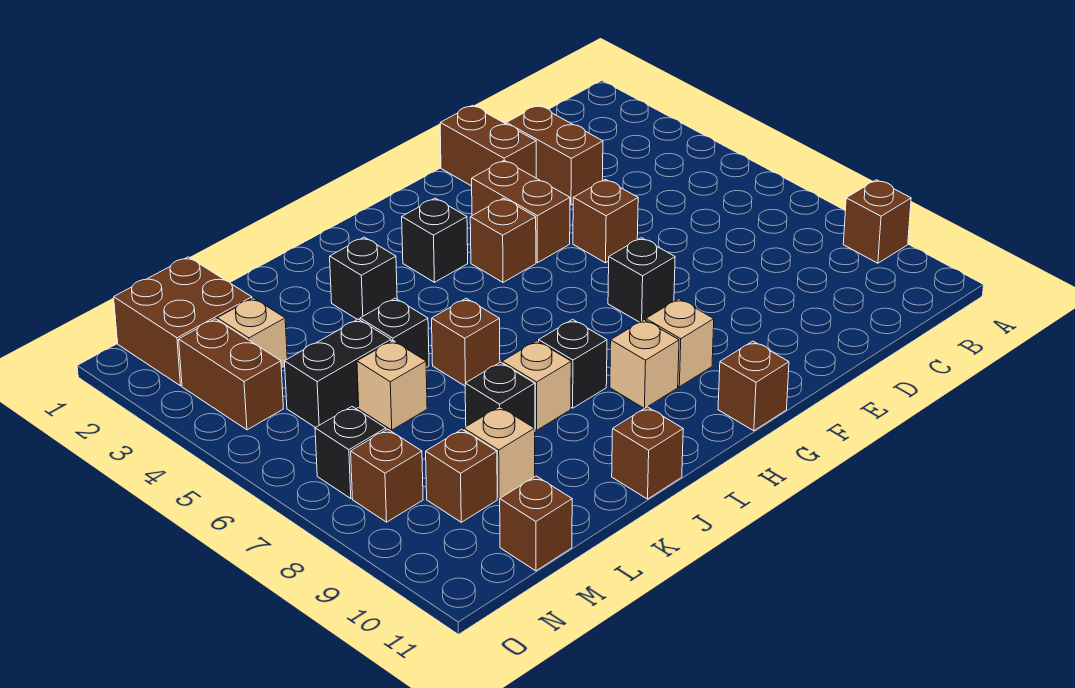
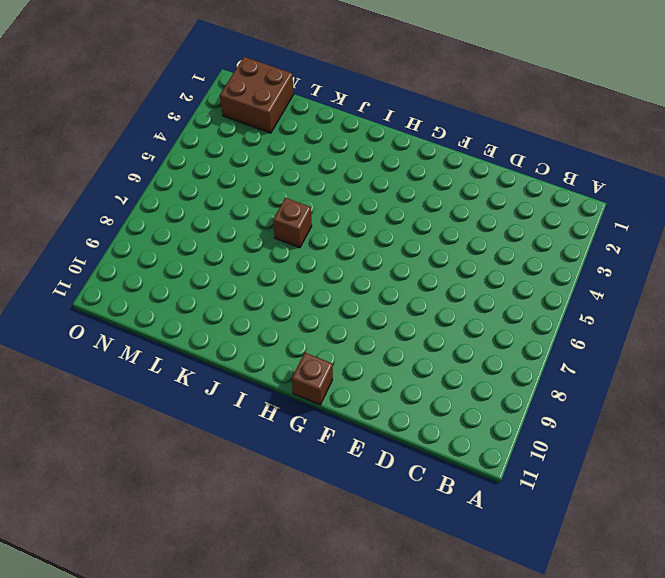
none -> brown brick A9 level 1
none -> brown brick D2:D3 level 1
none -> brown brick E1:E2 level 1

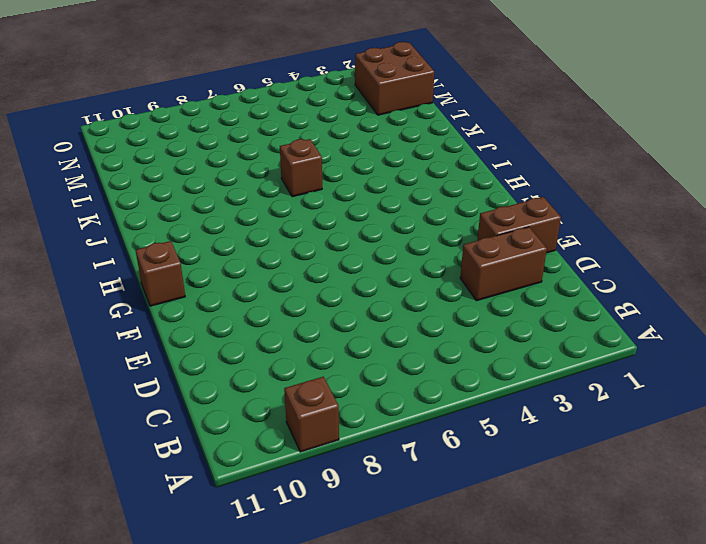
none -> brown brick E5 level 1
none -> brown brick F3:F4 level 1
none -> black brick F7 level 1

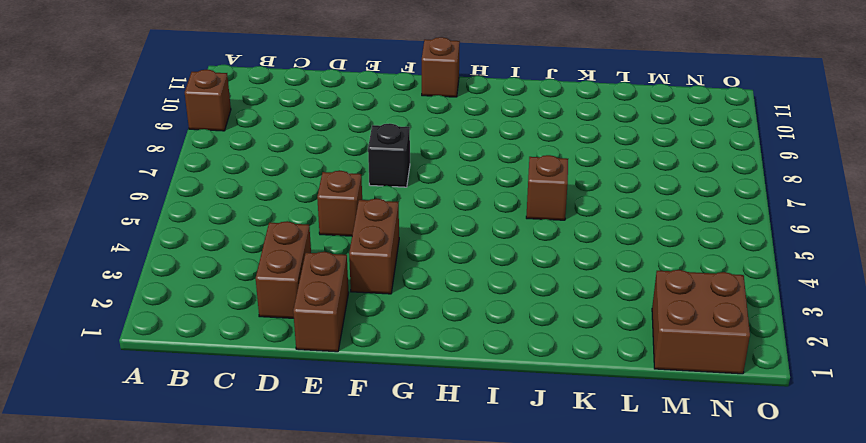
none -> brown brick G4 level 1
none -> tan brick G9 level 1
none -> black brick H3 level 1

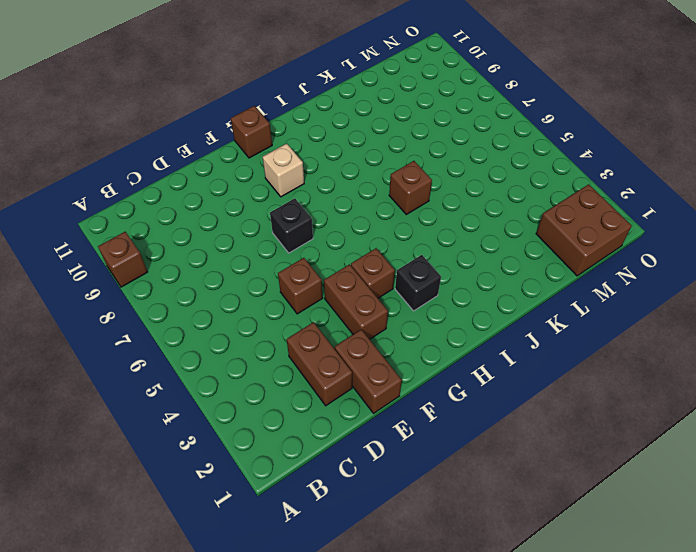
none -> tan brick H9 level 1
none -> black brick I8 level 1
none -> black brick J3 level 1

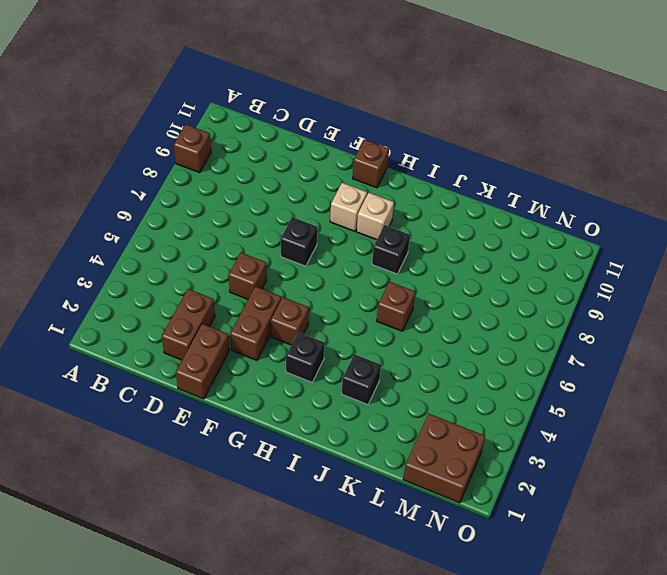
none -> tan brick J8 level 1
none -> brown brick J11 level 1
none -> black brick K5 level 1

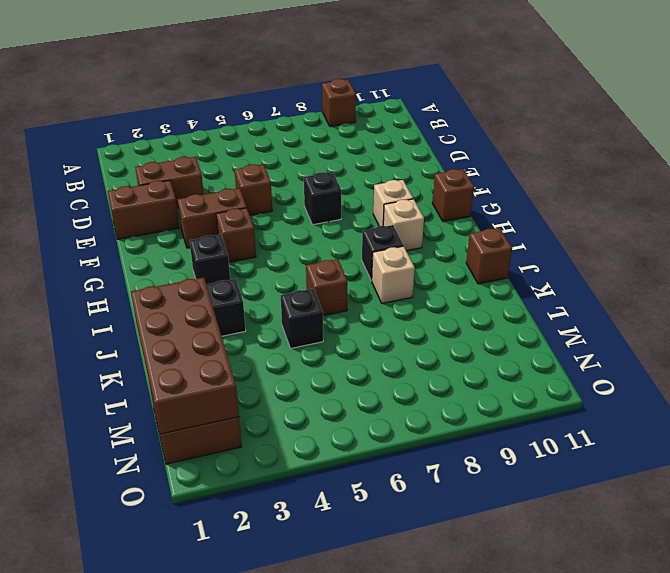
brown brick K1:N2 level 2 -> none
none -> black brick K8 level 1
none -> black brick L5:M5 level 1
none -> tan brick L6 level 1

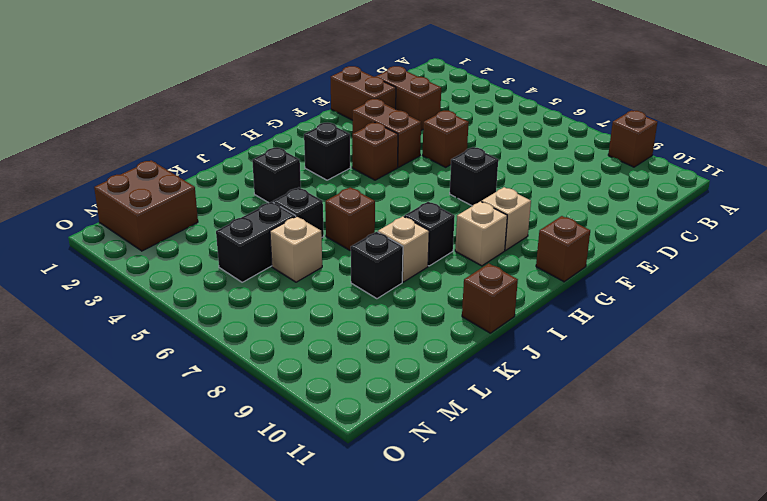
none -> tan brick L9 level 1
none -> tan brick M3 level 1
none -> brown brick M9 level 1

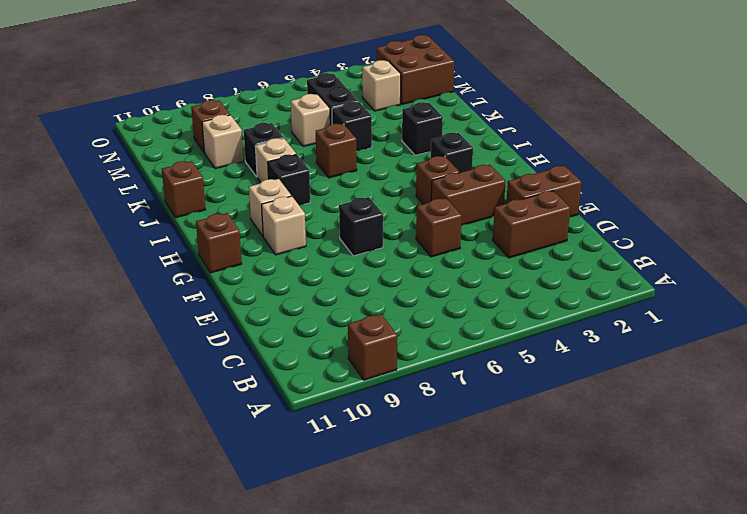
none -> brown brick M11 level 1
none -> brown brick N3:N4 level 1
none -> black brick N7 level 1

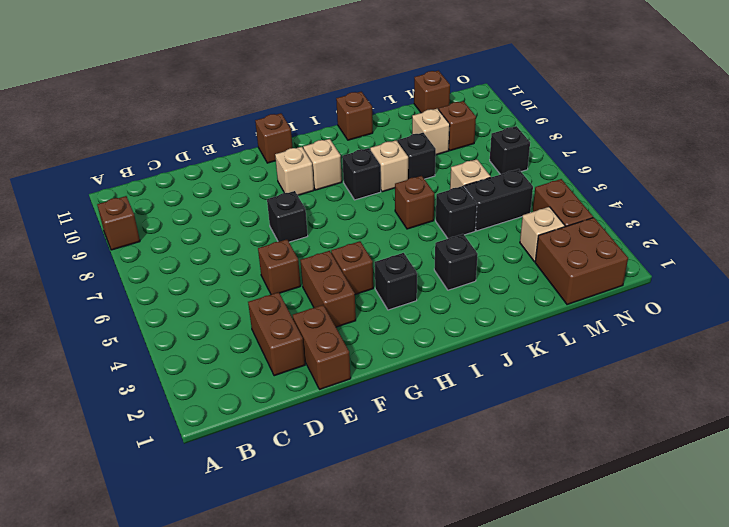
none -> brown brick N8 level 1

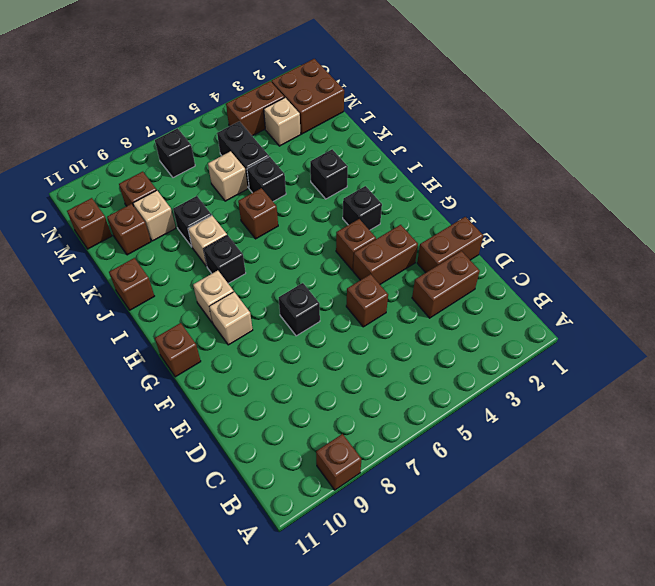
brown brick L10 level 1 -> brown brick N8 level 1

